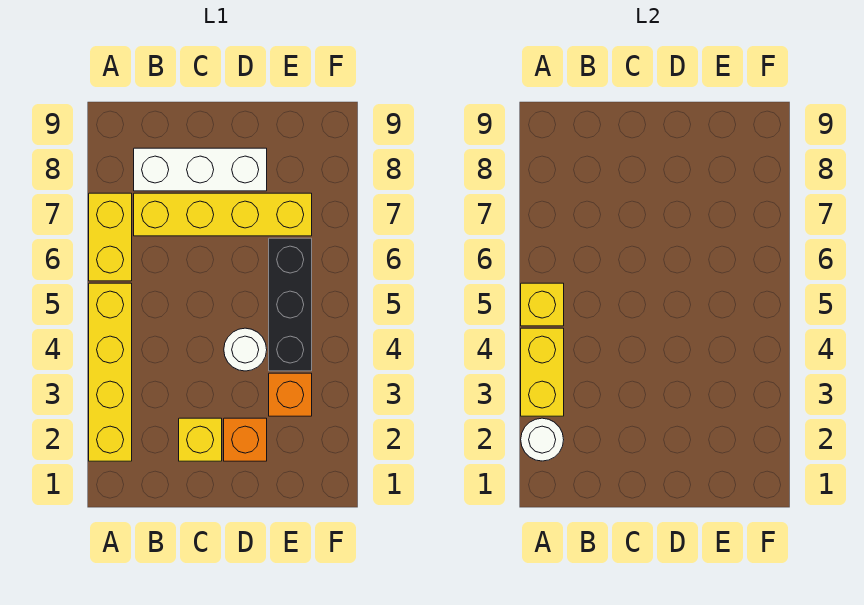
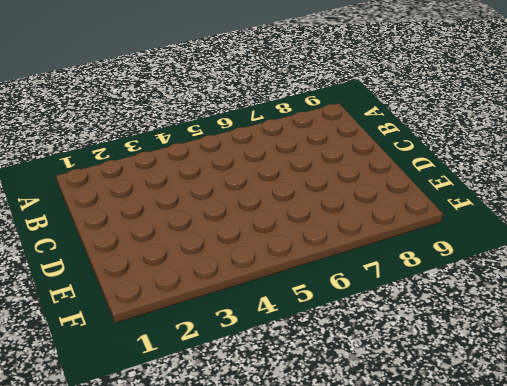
none -> yellow brick A2:A5 level 1
none -> yellow brick A6:A7 level 1
none -> yellow brick B7:E7 level 1

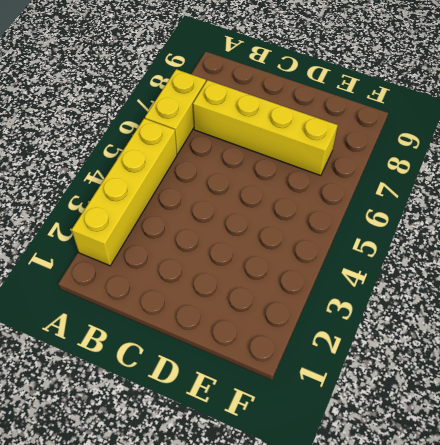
none -> white brick B8:D8 level 1
none -> yellow brick C2 level 1
none -> orange brick D2 level 1

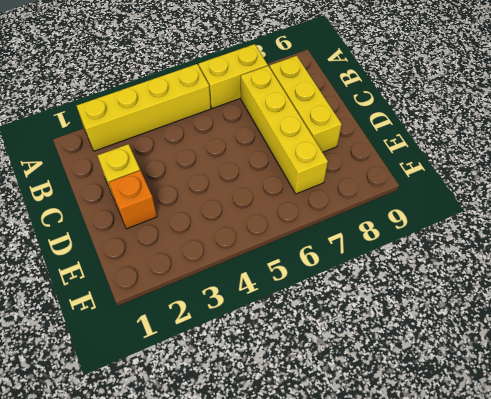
yellow brick B8:D8 level 1 -> white brick B8:D8 level 1
none -> white round brick D4 level 1
none -> orange brick E3 level 1
none -> black brick E4:E6 level 1

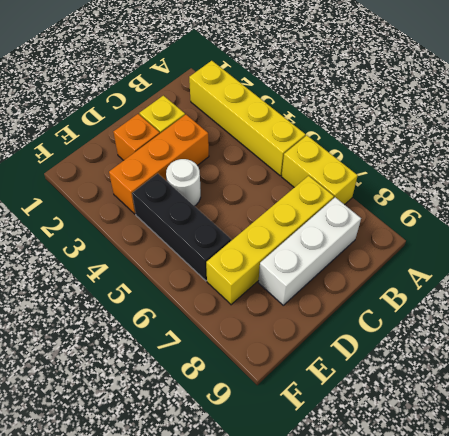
orange brick C3:E3 level 1 -> orange brick E3 level 1
none -> white round brick A2 level 2
none -> yellow brick A3:A4 level 2
none -> yellow brick A5 level 2

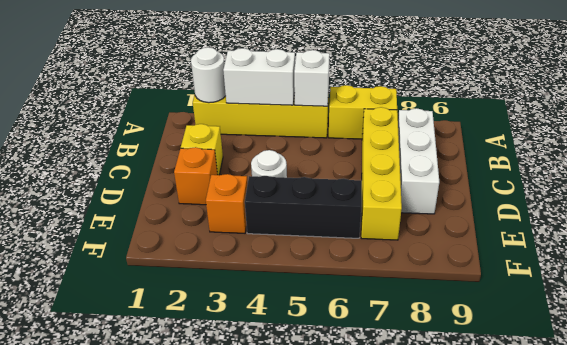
white brick A3:A4 level 2 -> yellow brick A3:A4 level 2
white brick A5 level 2 -> yellow brick A5 level 2

